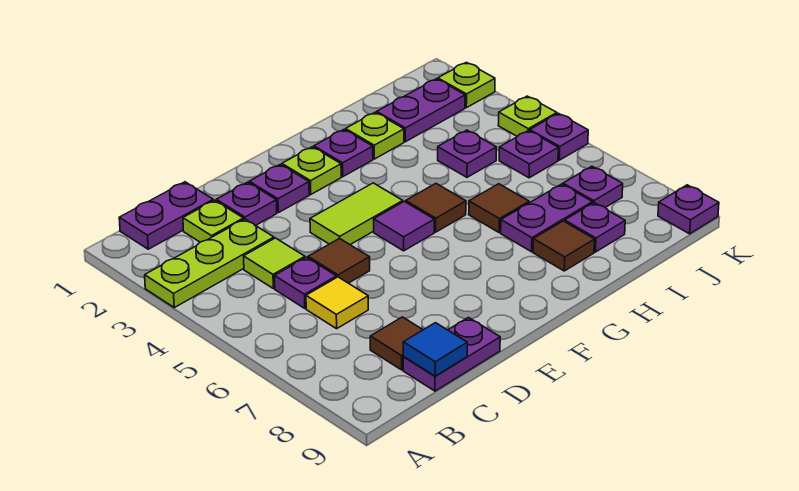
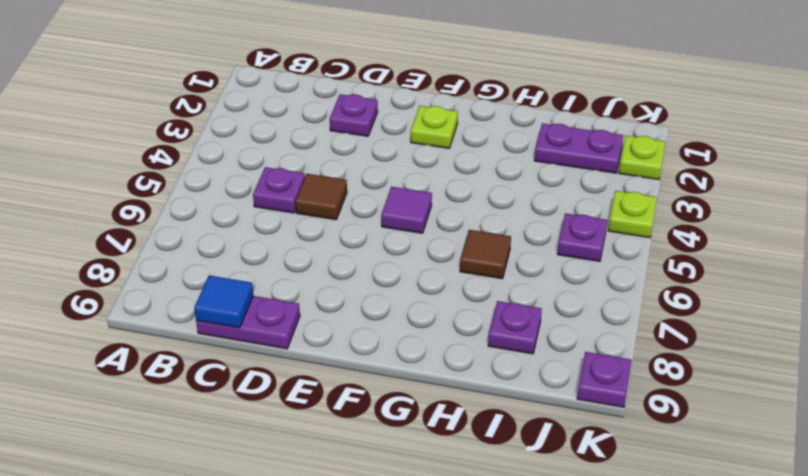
none -> lime plate A3:C3 level 1
none -> purple plate B1:C1 level 1
none -> lime plate C2 level 1
none -> lime tile C4 level 1

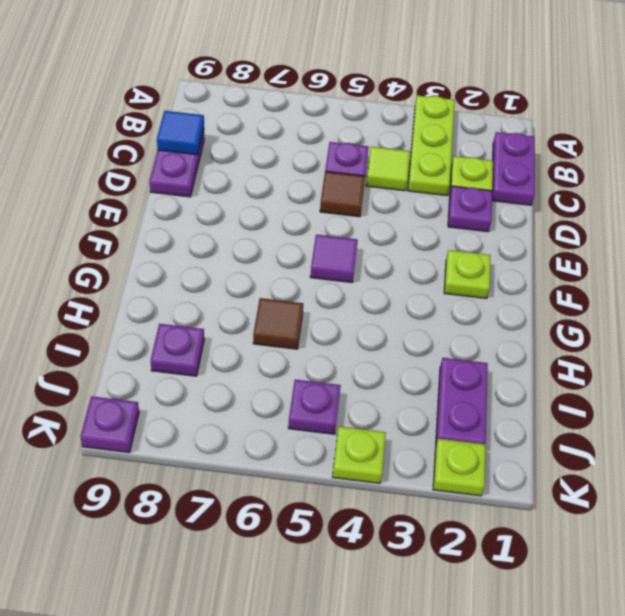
none -> yellow tile C6 level 1
none -> brown tile C8 level 1
none -> purple plate E2 level 1
none -> lime tile E4:F4 level 1

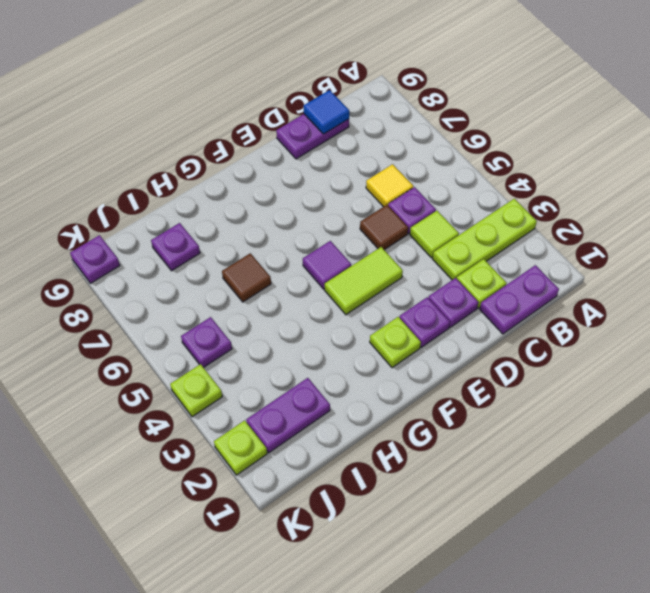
none -> brown tile C8 level 1
none -> purple plate G2 level 1
none -> brown tile G5 level 1
none -> lime plate H2 level 1

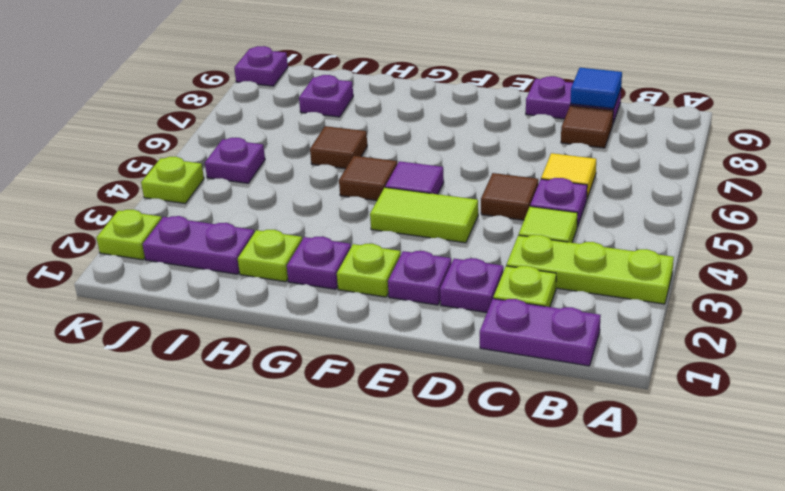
none -> purple plate H7:I7 level 1
none -> brown tile H8 level 1
none -> purple plate I4 level 1
none -> purple plate J7 level 1

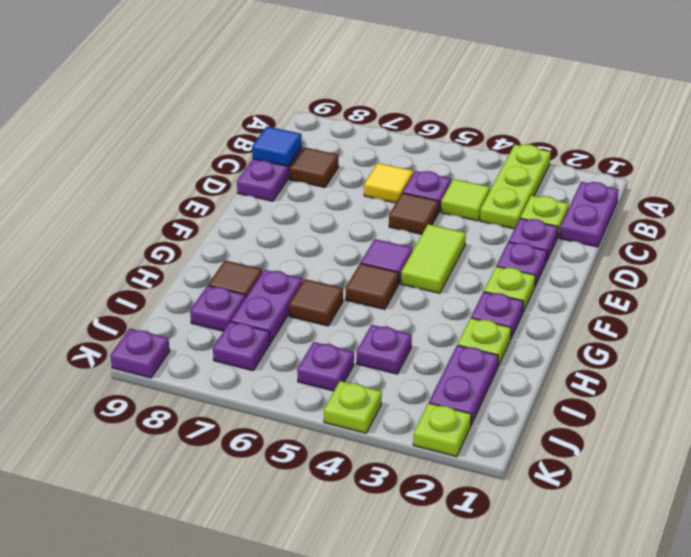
none -> purple plate K5 level 1

